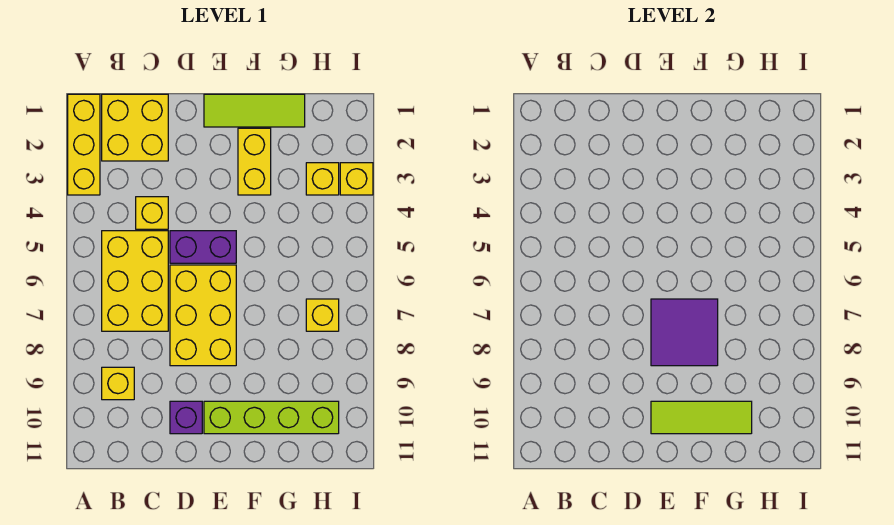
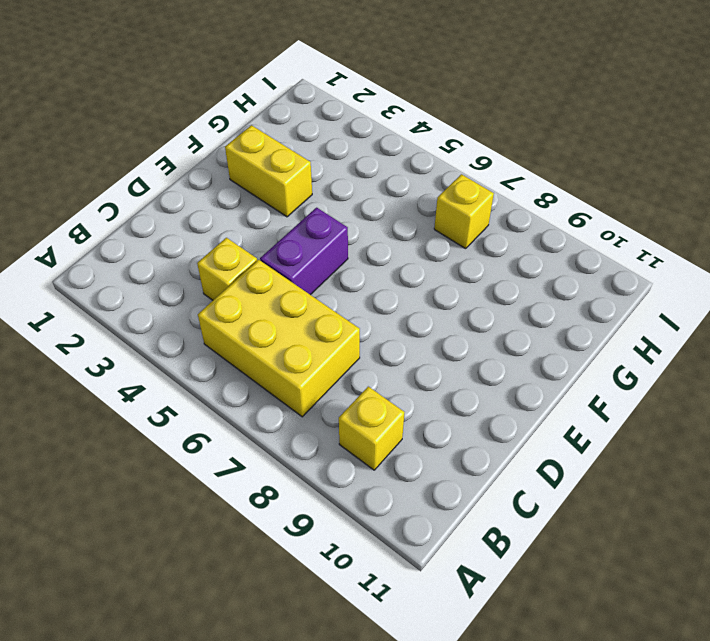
none -> yellow brick A1:A3 level 1
none -> yellow brick B1:C2 level 1
none -> yellow brick D6:E8 level 1

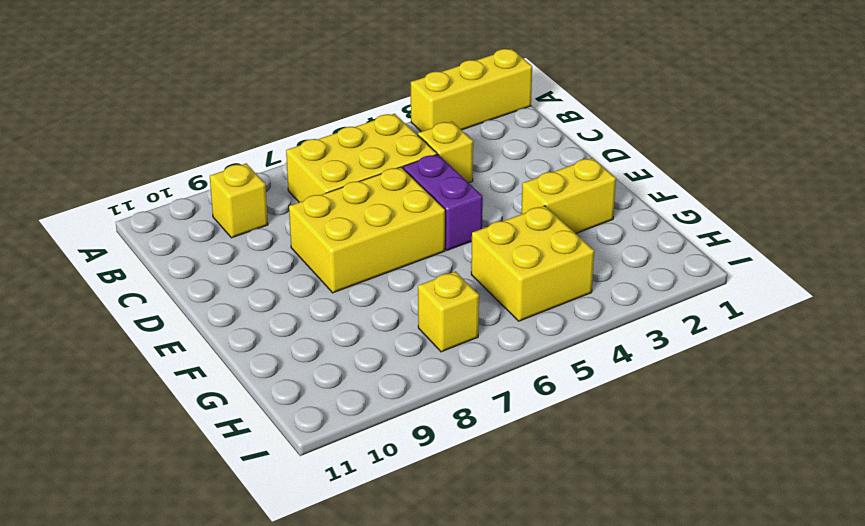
yellow brick G4:H5 level 1 -> yellow brick B1:C2 level 1
none -> purple brick D10 level 1
none -> lime tile E1:G1 level 1
none -> lime brick E10:H10 level 1

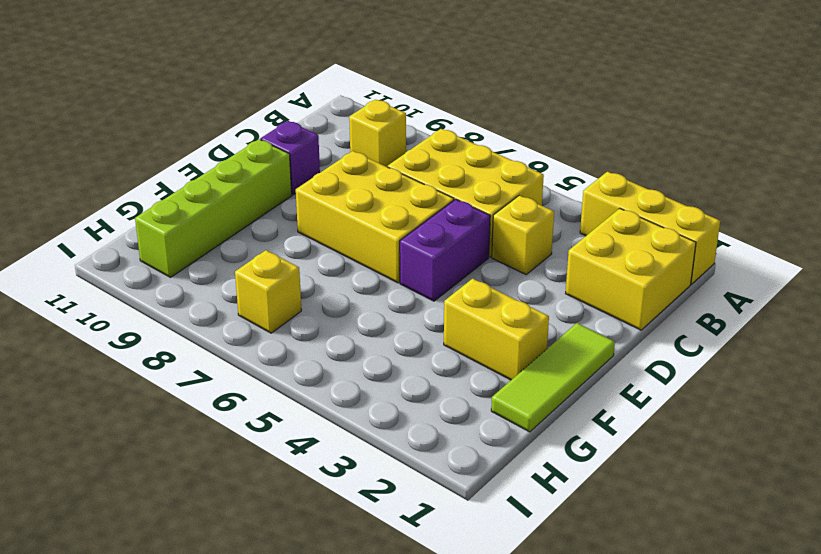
none -> yellow brick H3 level 1
none -> yellow brick I3 level 1
none -> purple tile E7:F8 level 2

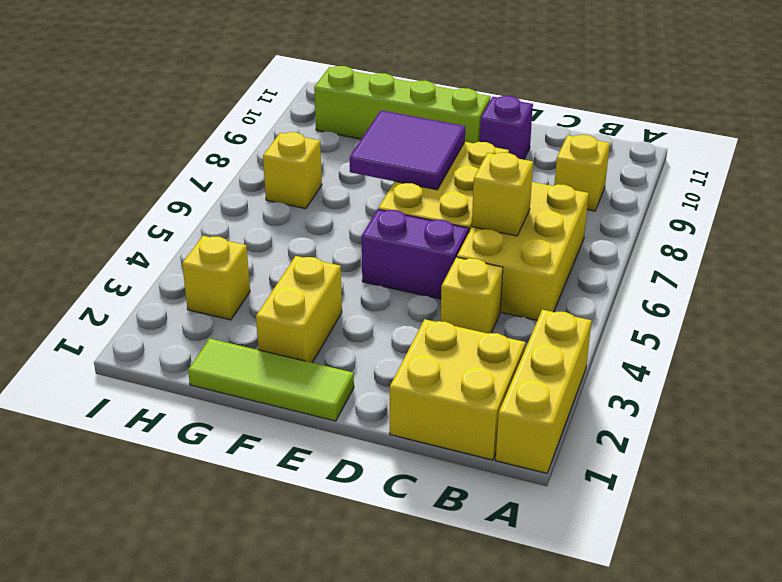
yellow brick C6 level 2 -> yellow brick I3 level 1
none -> lime tile E10:G10 level 2

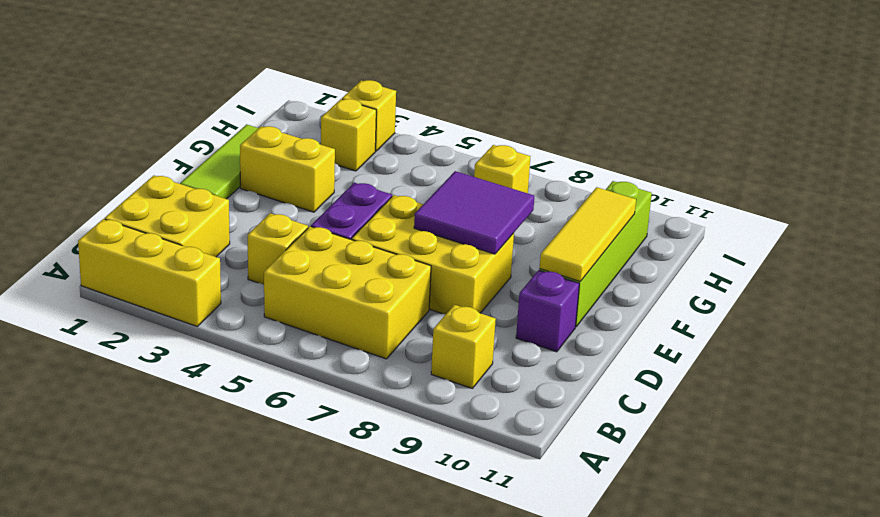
yellow tile E10:G10 level 2 -> lime tile E10:G10 level 2

